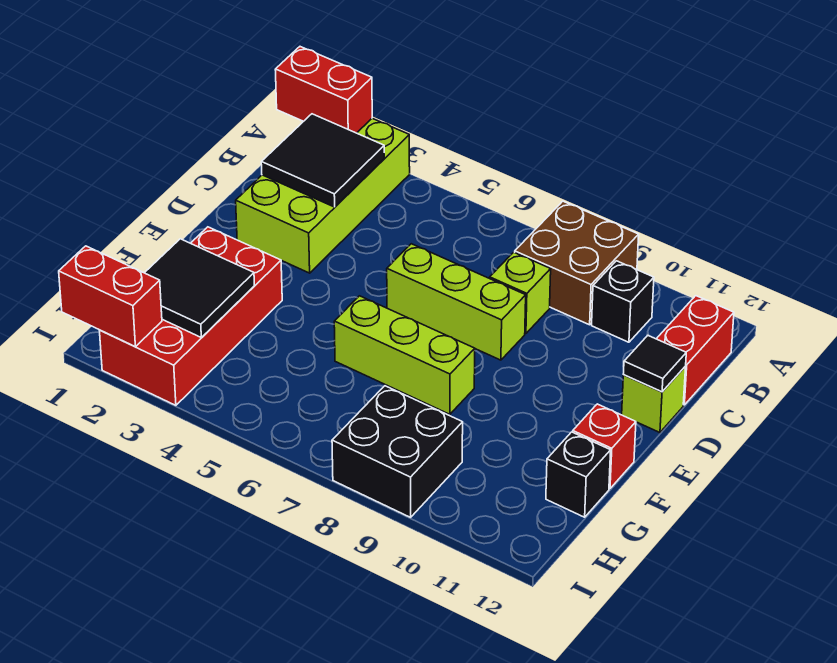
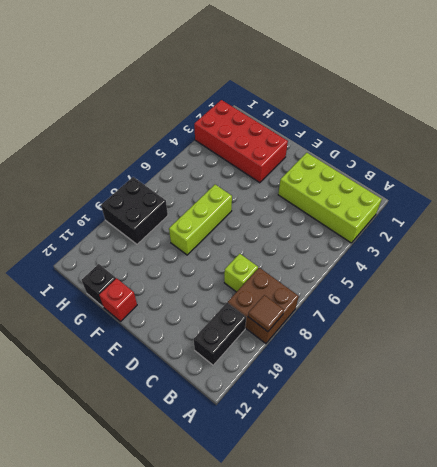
brown tile A9 level 2 -> none
black brick B10:B11 level 1 -> black brick B10 level 1
none -> red brick B12:C12 level 1
none -> lime brick D6:D8 level 1
none -> lime brick D12 level 1

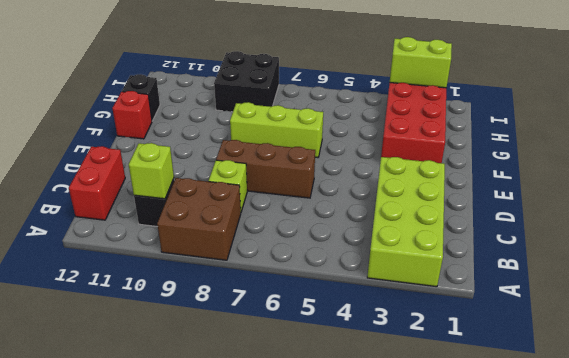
lime brick B10 level 2 -> lime brick D12 level 1
brown brick D6:D8 level 1 -> lime brick D6:D8 level 1
lime brick I2:I3 level 2 -> red brick I1:I2 level 2
none -> red brick A1:A2 level 2
none -> black tile B2:C3 level 2
none -> black tile D12 level 2

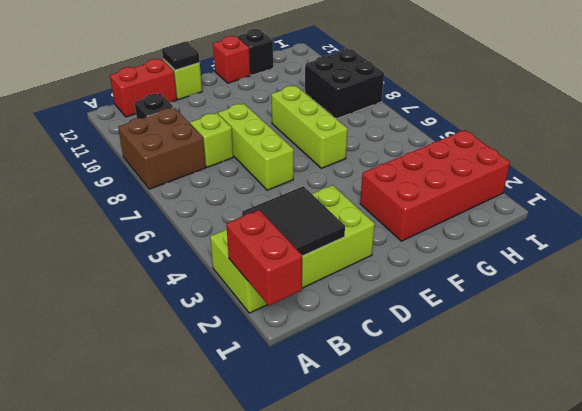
none -> black tile G2:H3 level 2
none -> red brick I1:I2 level 2

